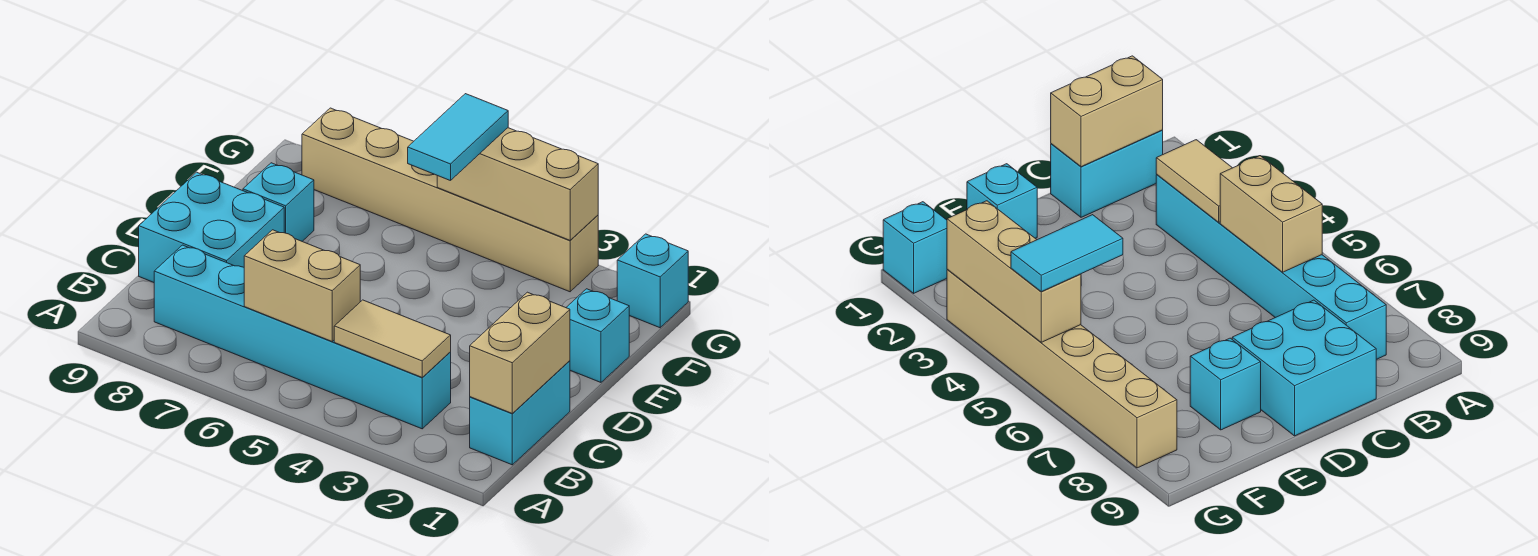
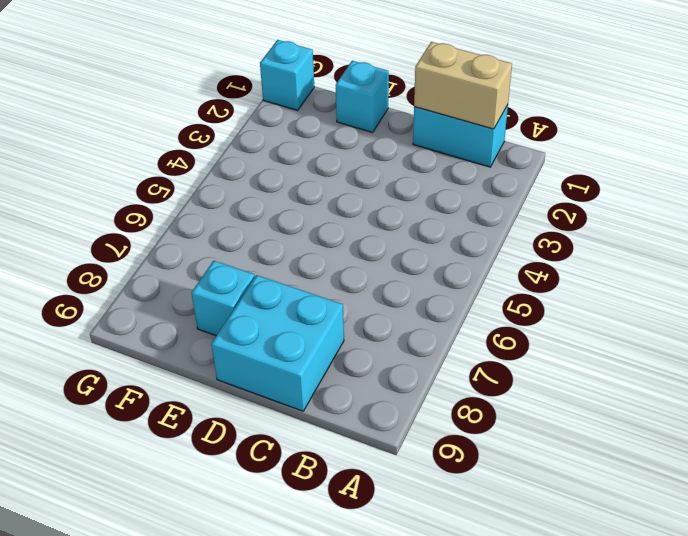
none -> cyan brick B3:B8 level 1
none -> tan brick G3:G8 level 1
none -> tan tile B3:B4 level 2

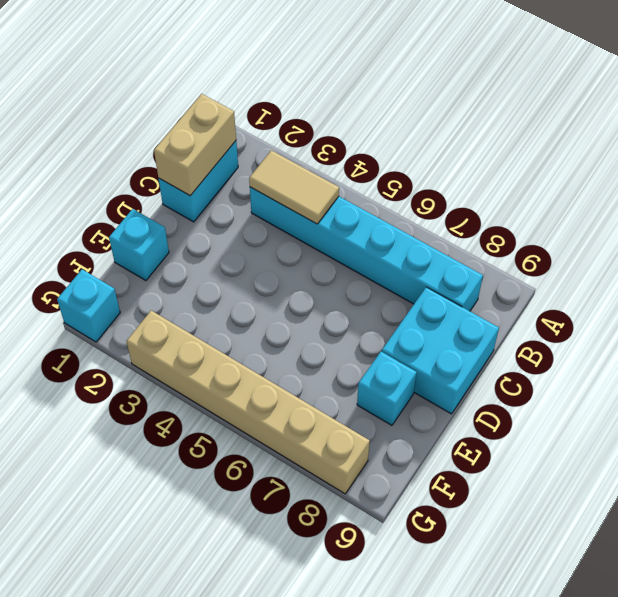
none -> tan brick B5:B6 level 2
none -> tan brick G3:G5 level 2
none -> cyan tile F5:G5 level 3

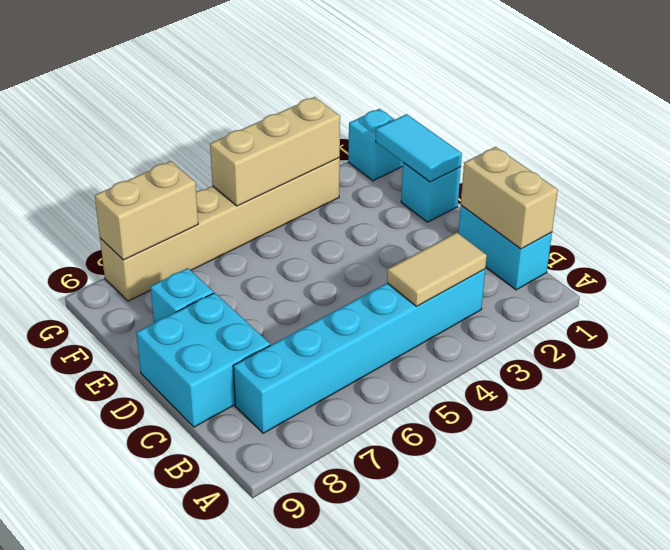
cyan tile E1:F1 level 2 -> cyan tile F5:G5 level 3
tan brick G7:G8 level 2 -> tan brick B5:B6 level 2

